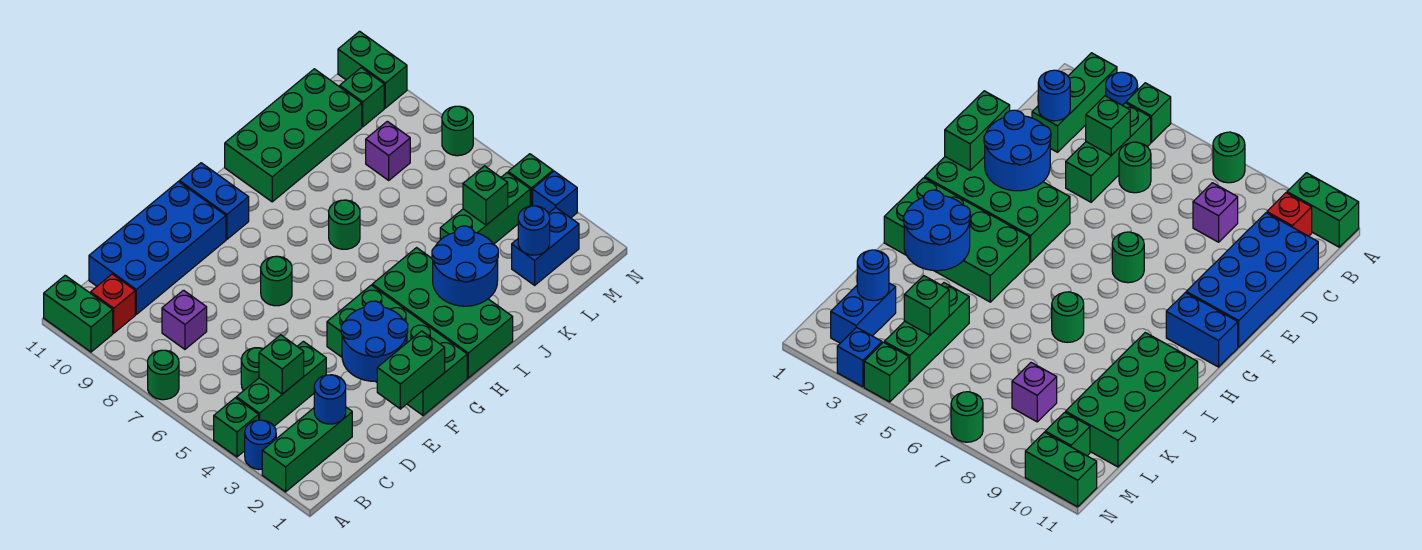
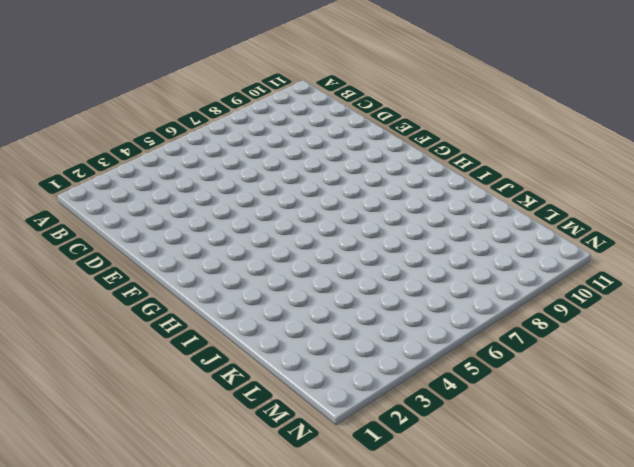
none -> green brick A2:C2 level 1
none -> blue round brick A3 level 1
none -> green brick A4 level 1
none -> green round brick A7 level 1

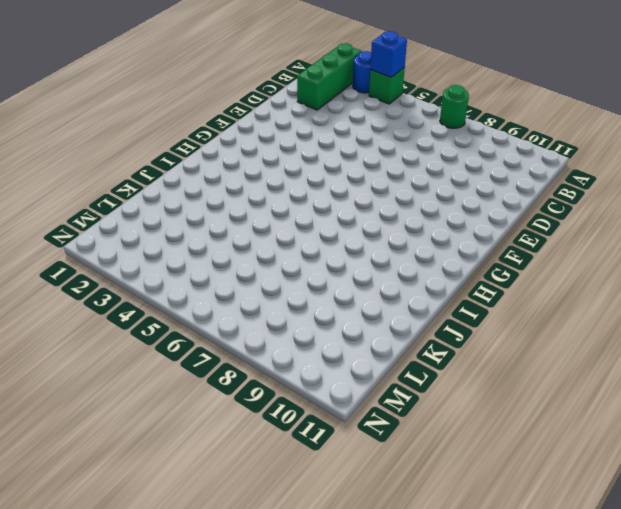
blue brick A4 level 2 -> blue brick N3 level 1
none -> green brick A10:A11 level 1
none -> green brick B4:D4 level 1
none -> red brick B10 level 1
none -> green round brick C5 level 1

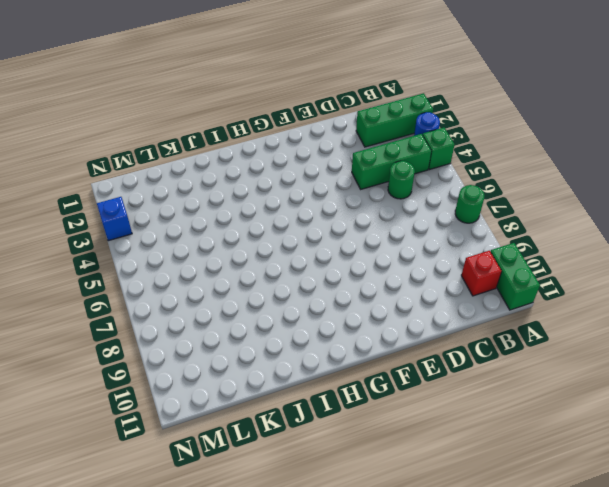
none -> purple brick C8 level 1
none -> blue brick C10:F11 level 1
none -> green brick F1:G4 level 1
none -> green round brick F7 level 1

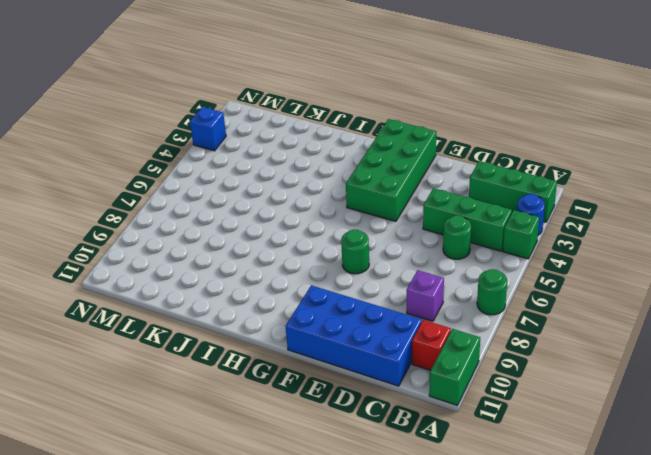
none -> blue brick G10:G11 level 1
none -> green brick H1:I4 level 1
none -> green round brick I7 level 1
none -> green brick I10:L11 level 1

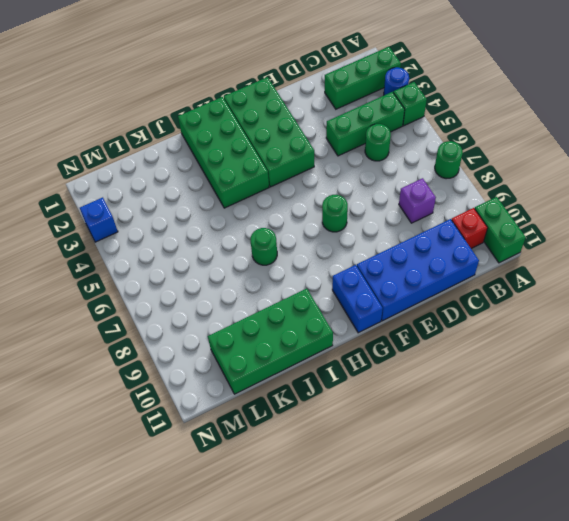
none -> green brick K4:M4 level 1
none -> blue brick L2:M2 level 1
none -> purple brick L8 level 1
none -> green brick M10 level 1

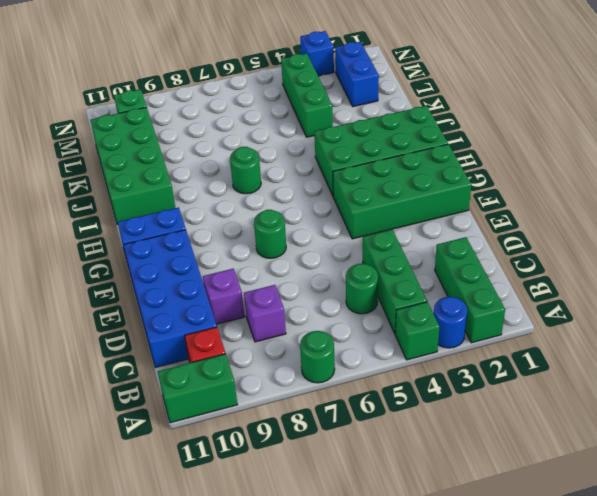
purple brick D9 level 1 -> purple brick L8 level 1
none -> green brick N4 level 1
none -> green round brick N7 level 1
none -> green brick N10:N11 level 1
none -> blue round brick C2 level 2

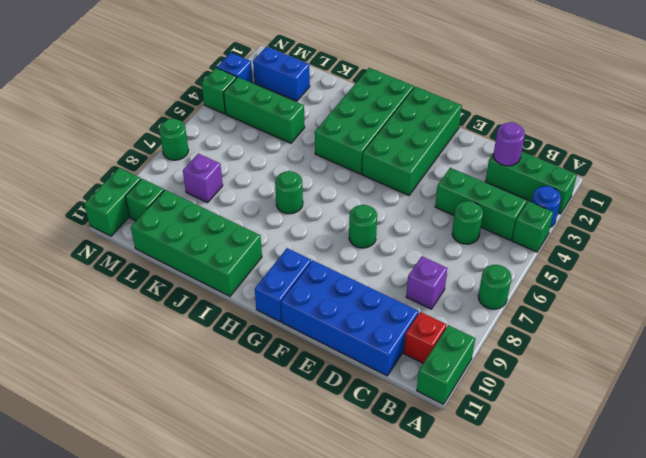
purple round brick C2 level 2 -> blue round brick C2 level 2
none -> green brick C4 level 2
none -> green brick E1:F1 level 2
none -> blue round brick E2:F3 level 2
none -> blue round brick I2:J3 level 2

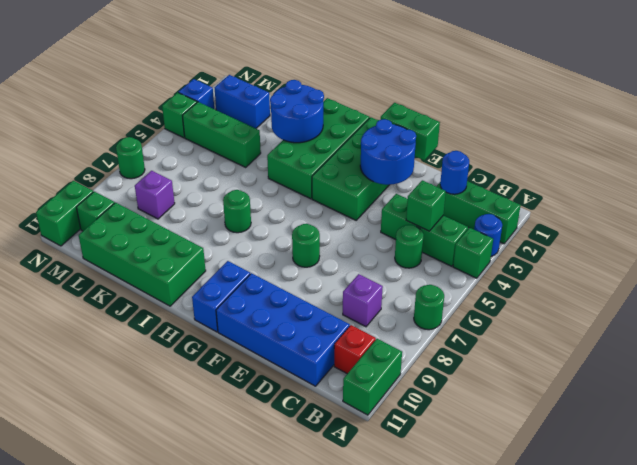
none -> blue round brick L2 level 2
none -> green brick L4 level 2

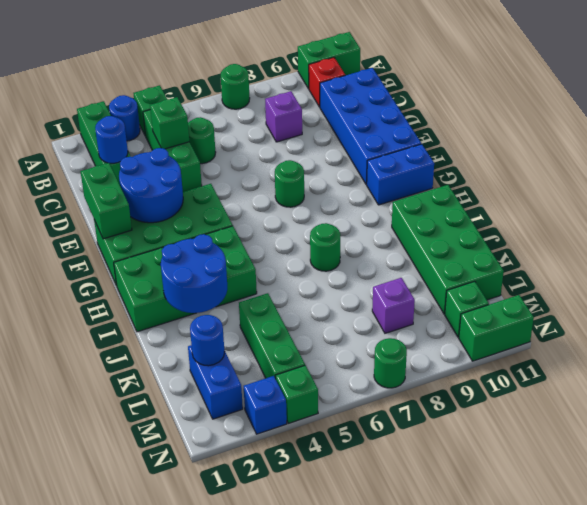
none -> green brick L4 level 2

